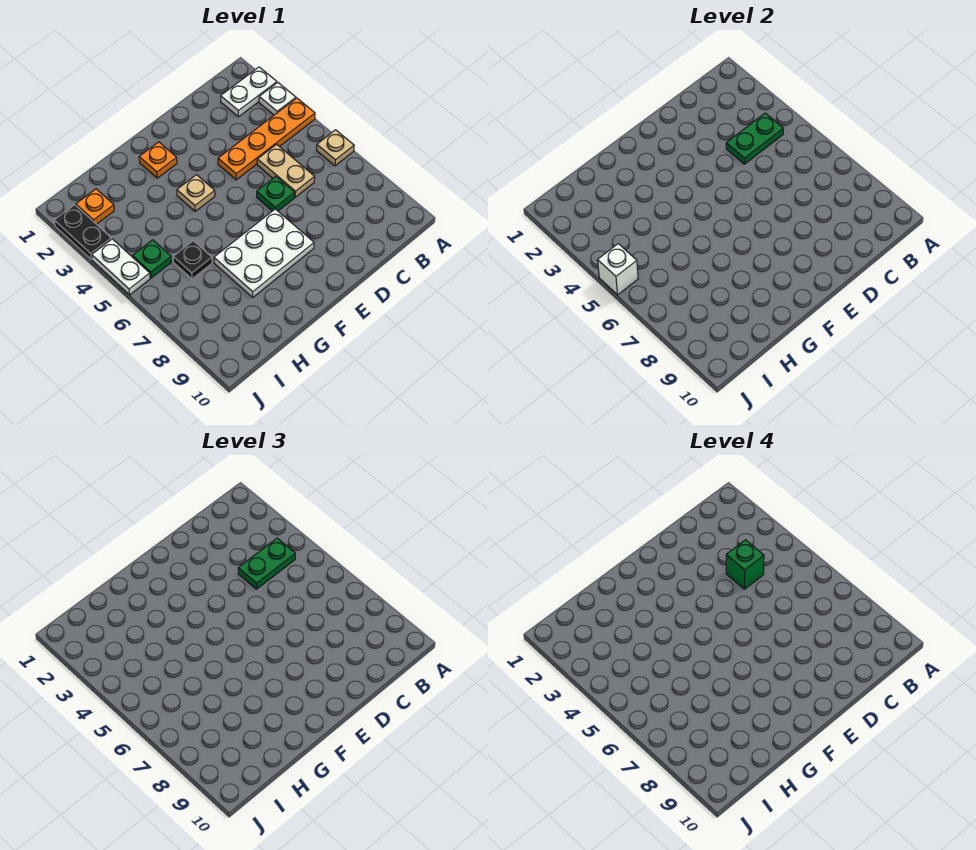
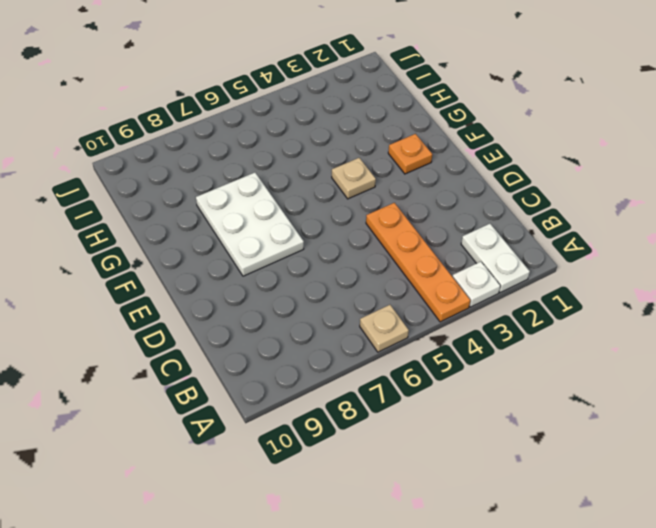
none -> tan plate C5:C6 level 1
none -> green plate D6 level 1
none -> black plate H6 level 1

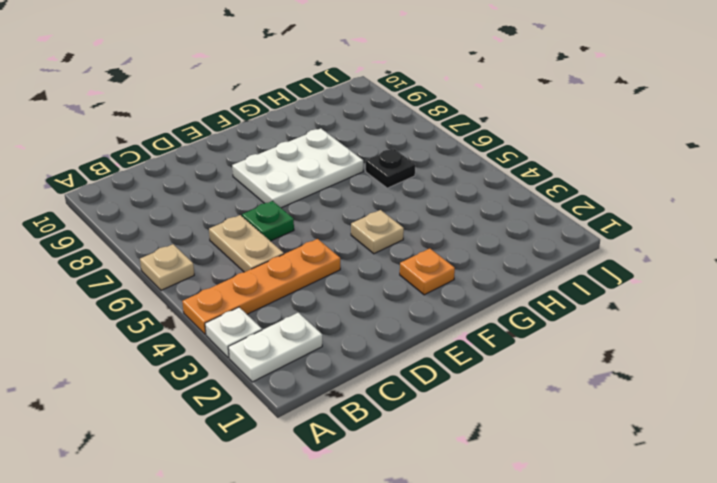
none -> orange plate I2 level 1
none -> green plate I5 level 1
none -> black plate J2:J3 level 1

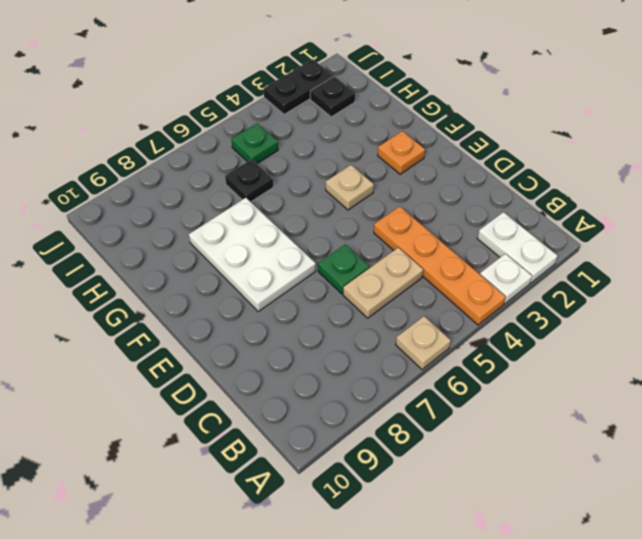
black plate I2 level 1 -> orange plate I2 level 1
none -> white plate J4:J5 level 1
none -> green plate B4:C4 level 2
none -> white brick J5 level 2

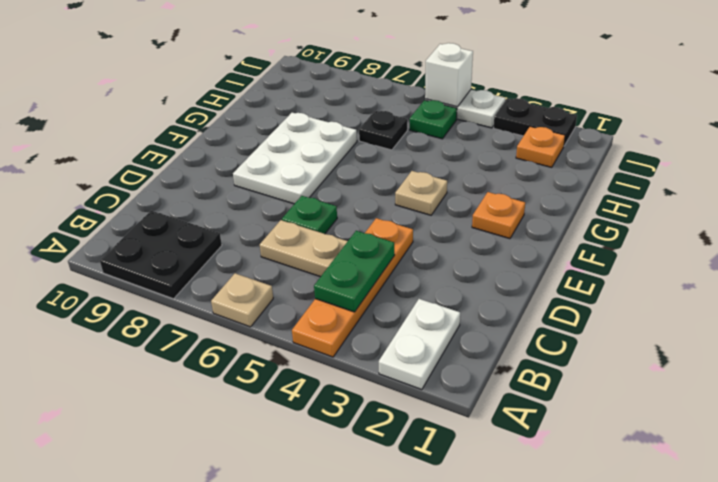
black plate A8:B9 level 1 -> none
none -> white plate A3 level 1
none -> green plate B4:C4 level 3
none -> green brick C4 level 4

